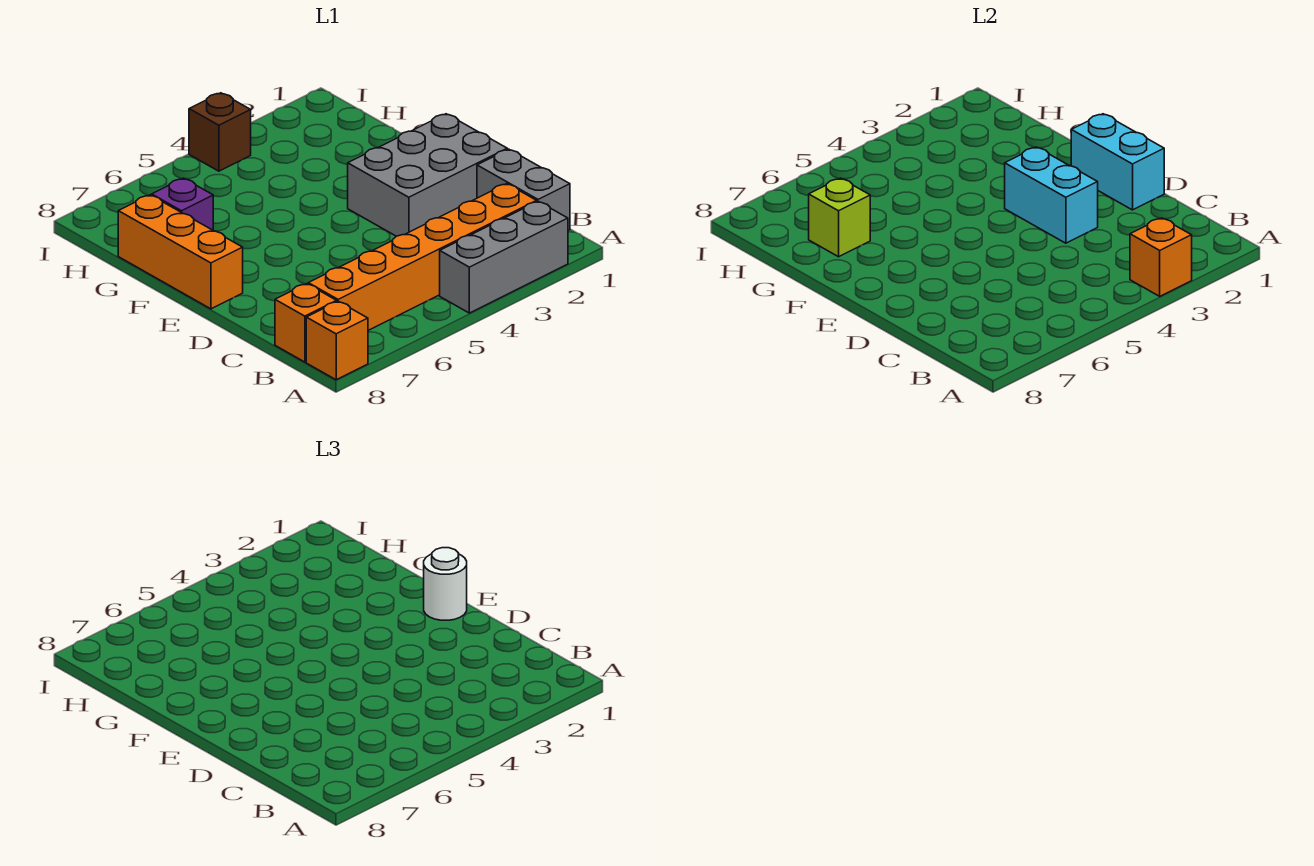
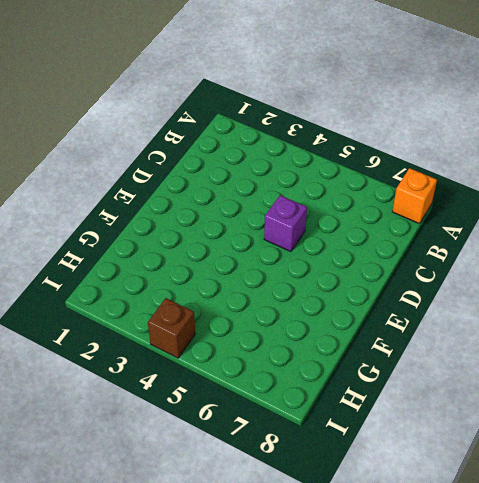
purple brick D5 level 1 -> purple brick G7 level 1
none -> grey brick A2:A4 level 1
none -> grey brick B1:C1 level 1
none -> orange brick B2:B7 level 1

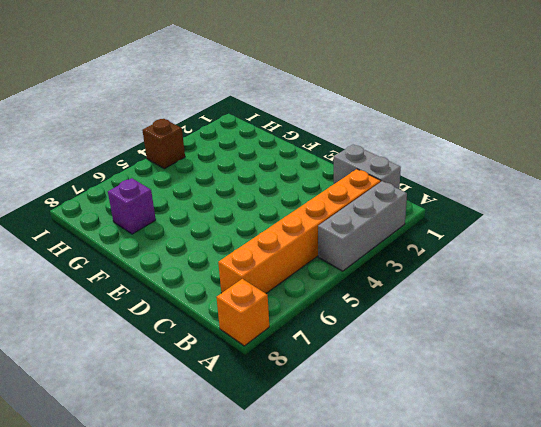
none -> orange brick B8 level 1
none -> grey brick D1:E3 level 1
none -> orange brick E8:G8 level 1

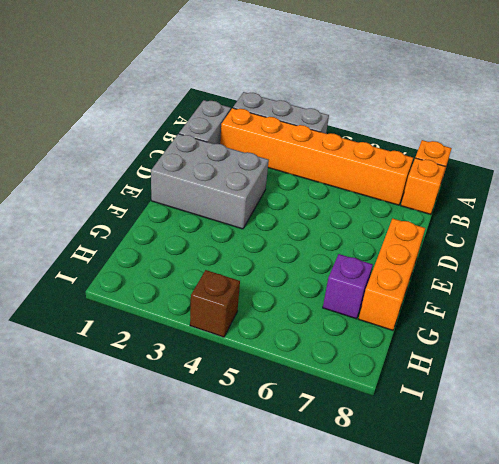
none -> orange brick A3 level 2
none -> cyan brick D1:E1 level 2
none -> cyan brick D3:E3 level 2

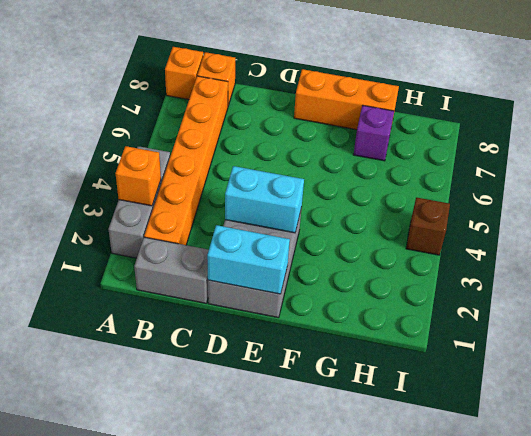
none -> lime brick G7 level 2
none -> white round brick E1 level 3

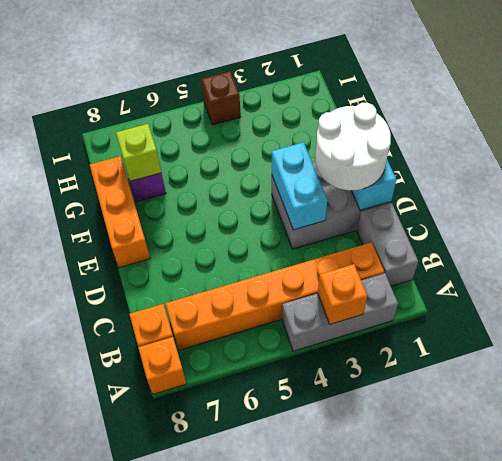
white round brick D1:E2 level 3 -> white round brick E1 level 3

